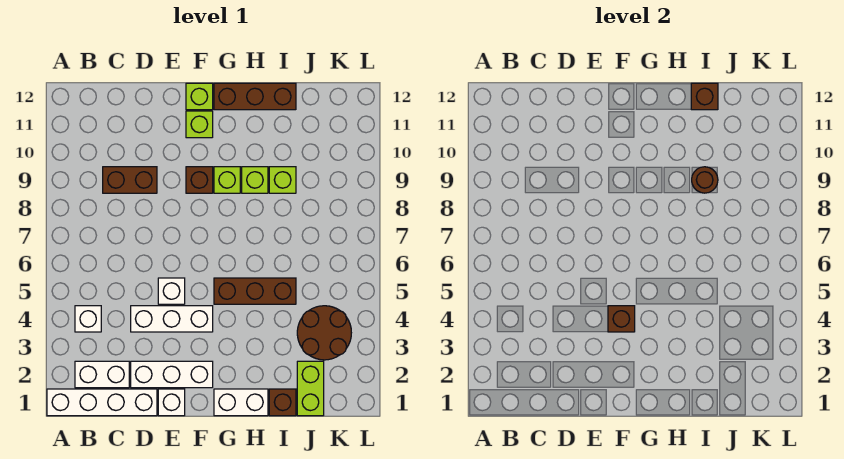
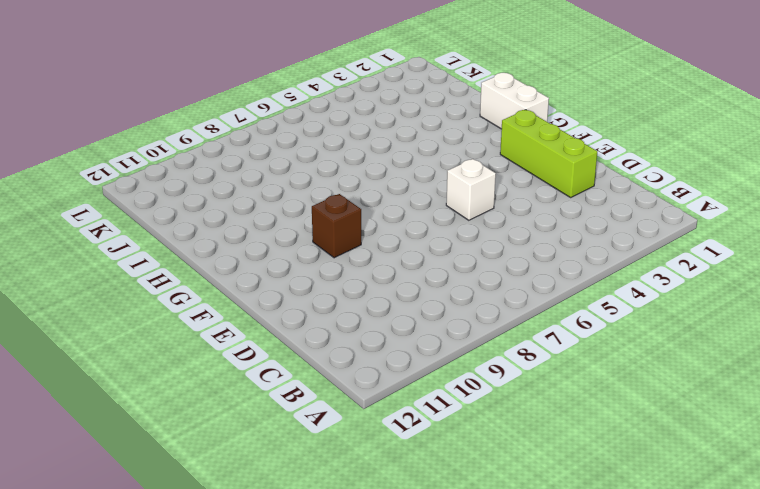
lime brick D2:F2 level 1 -> white brick D2:F2 level 1
none -> white brick A1:D1 level 1
none -> white brick B2:C2 level 1
none -> white brick B4 level 1

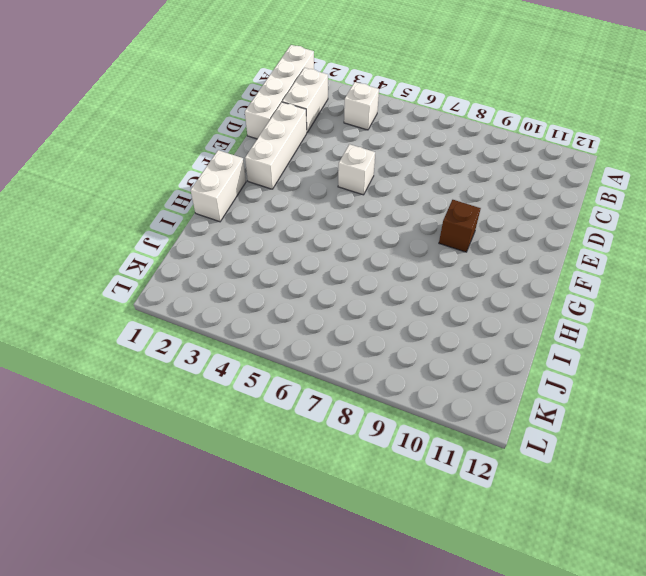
none -> brown brick C9:D9 level 1
none -> white brick D4:F4 level 1
none -> white brick E1 level 1

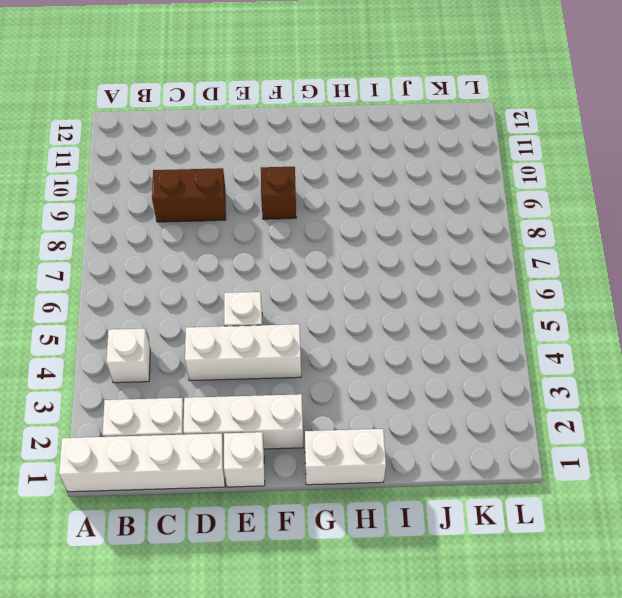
none -> lime brick F11 level 1
none -> lime brick F12 level 1
none -> brown brick G5:I5 level 1

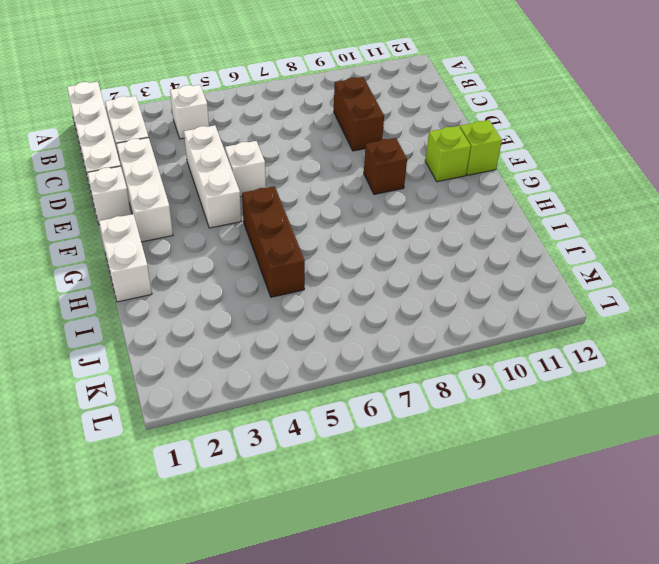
none -> lime brick G9 level 1
none -> brown brick G12:I12 level 1
none -> lime brick H9 level 1

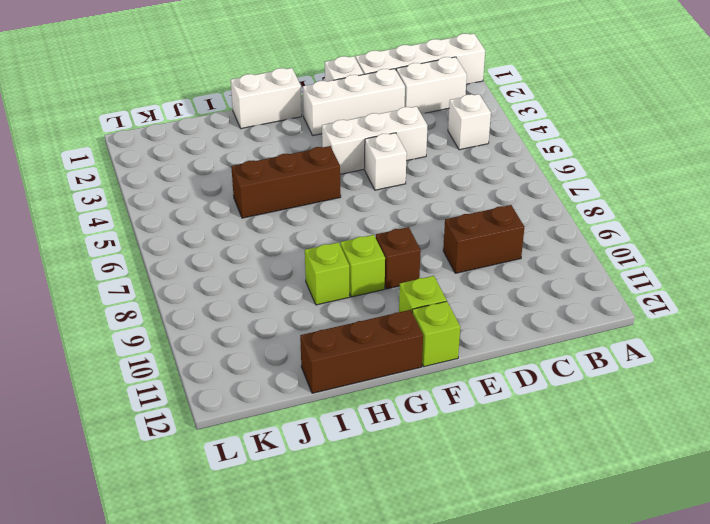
none -> brown brick I1 level 1
none -> lime brick I9 level 1
none -> lime brick J1:J2 level 1

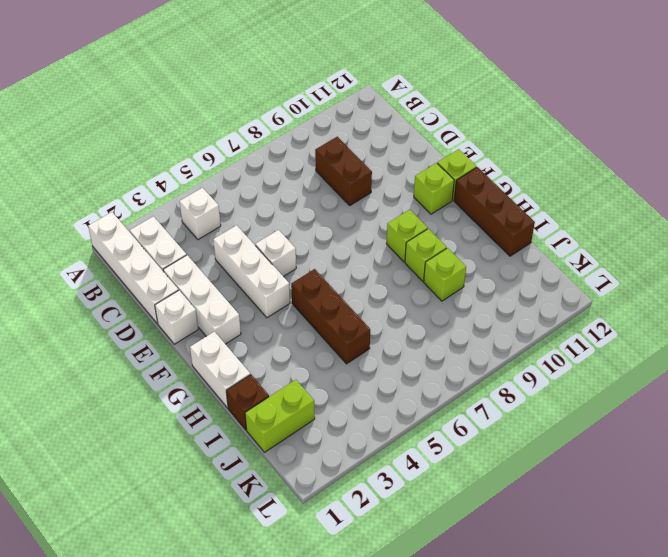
none -> brown brick F9 level 1
none -> brown round brick J3:K4 level 1
none -> brown brick F4 level 2

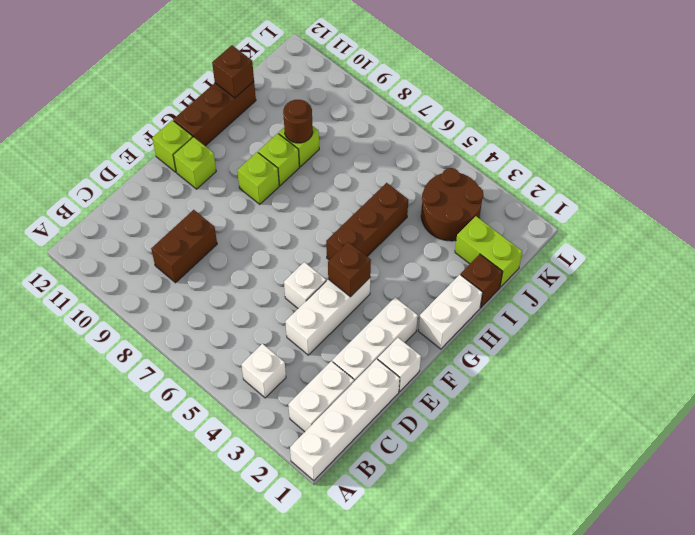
none -> brown brick F9 level 1

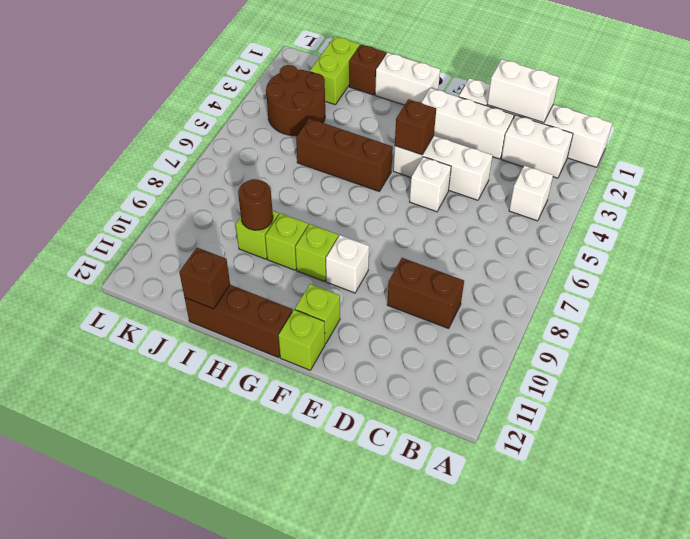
white brick C1:D1 level 2 -> none
white brick F9 level 1 -> brown brick F9 level 1

